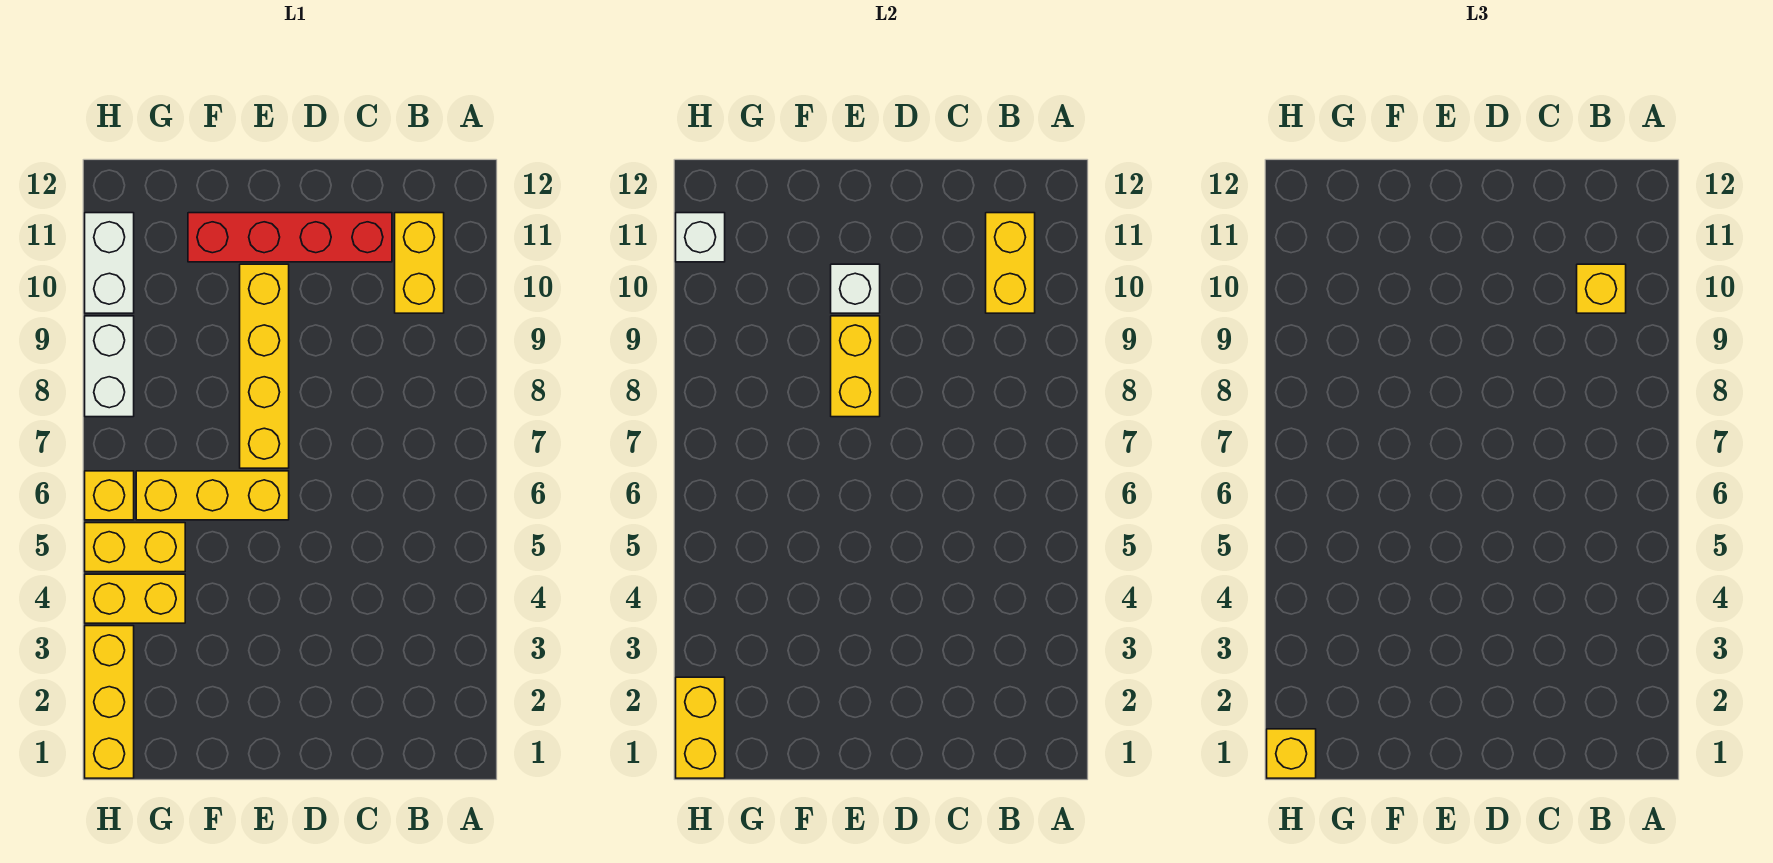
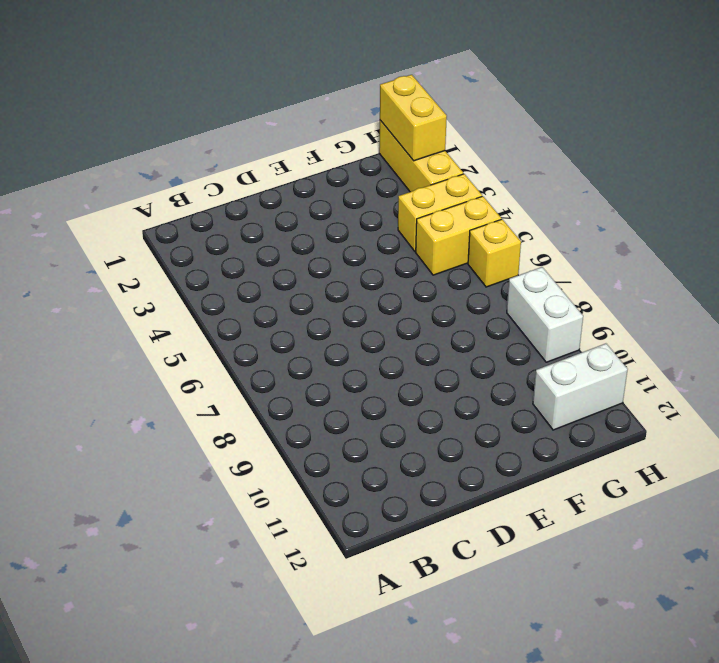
white brick G11:H11 level 1 -> white brick H10:H11 level 1
none -> yellow brick B10:B11 level 1
none -> red brick C11:F11 level 1
none -> yellow brick E6:G6 level 1

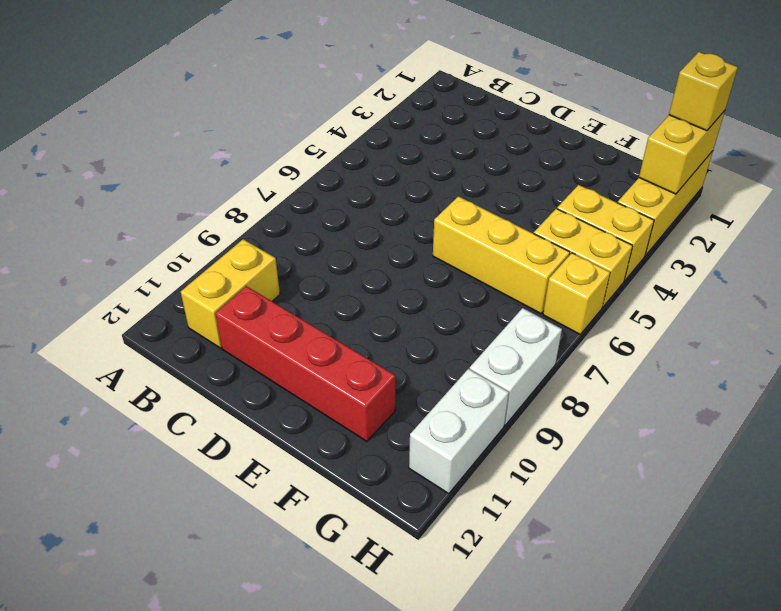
none -> yellow brick E7:E10 level 1
none -> yellow brick B10:B11 level 2
none -> yellow brick E8:E9 level 2

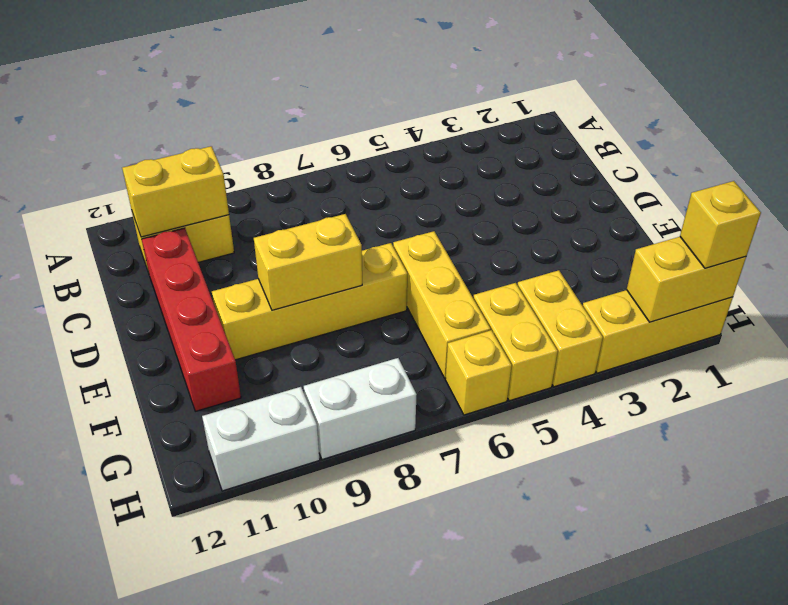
none -> white brick E10 level 2
none -> white brick H11 level 2
none -> yellow brick B10 level 3

